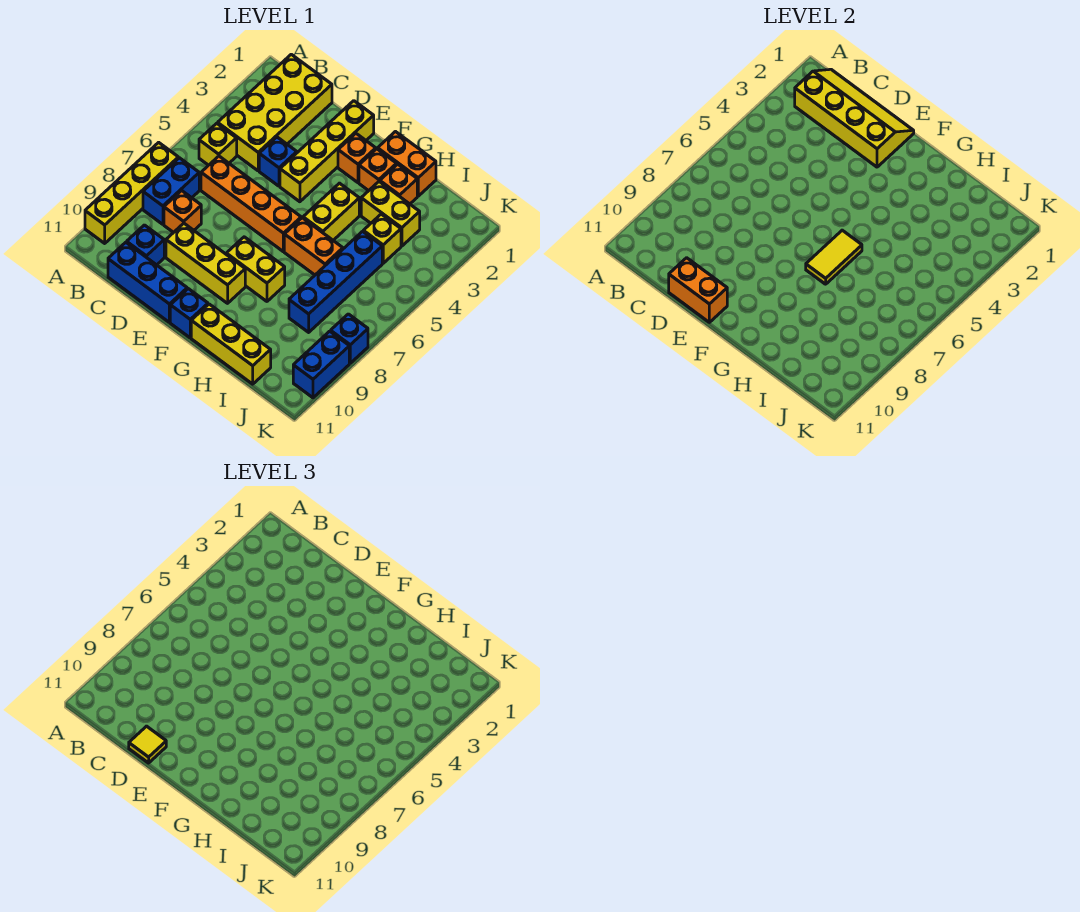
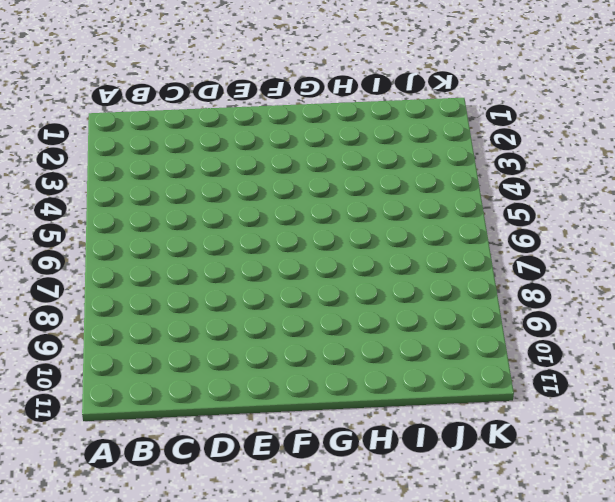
none -> yellow brick A7:A10 level 1
none -> yellow brick B1:C4 level 1
none -> yellow brick B5 level 1

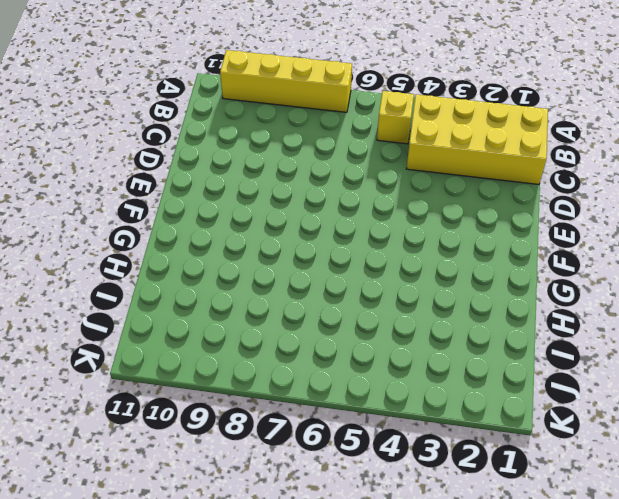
none -> blue brick B7:B8 level 1
none -> orange brick C6:F6 level 1
none -> orange brick C8 level 1

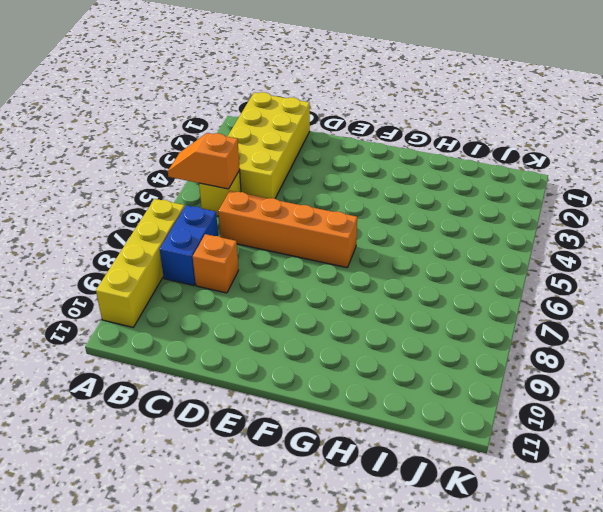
orange slope A5:B5 level 2 top B -> none
none -> blue brick C10 level 1
none -> blue brick C11:E11 level 1
none -> blue brick D4 level 1

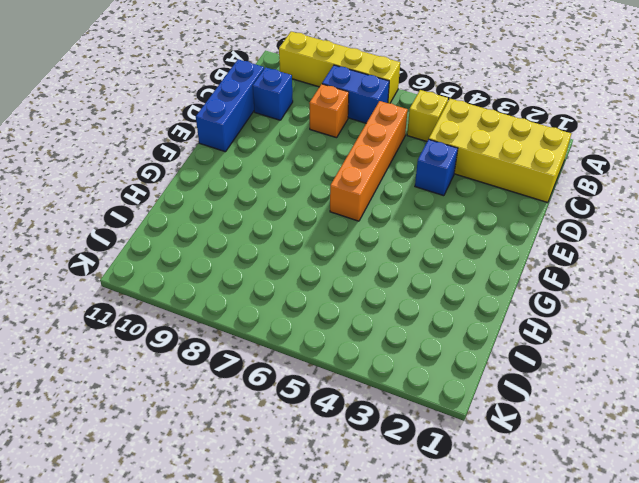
none -> yellow brick D9:F9 level 1
none -> yellow brick E1:E4 level 1
none -> orange brick F2 level 1

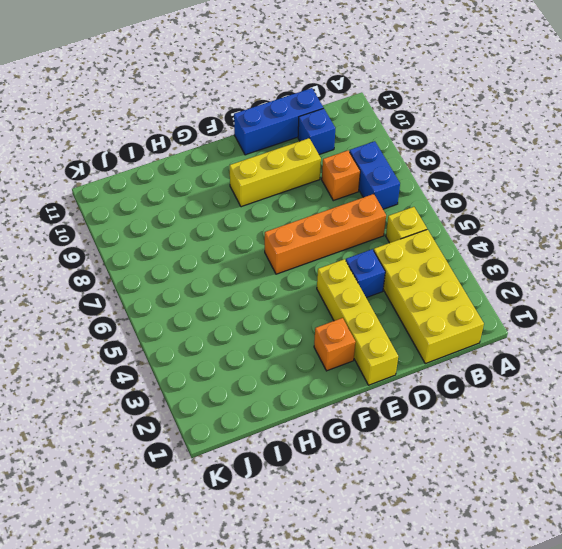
none -> yellow brick A7:A10 level 1
none -> yellow brick F8:G8 level 1
none -> blue brick F11 level 1

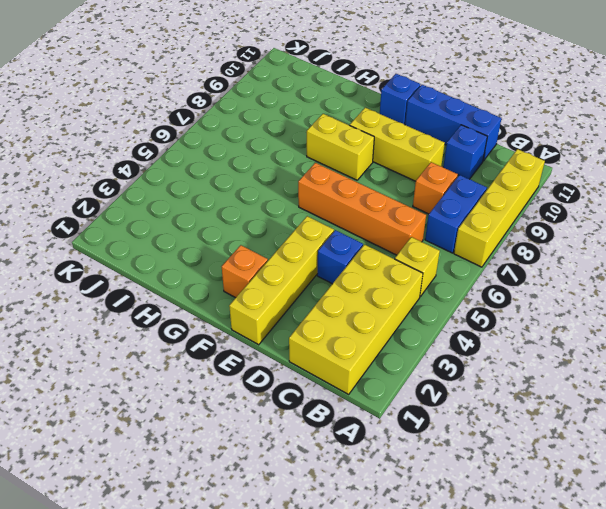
none -> orange brick G1:H1 level 1
none -> orange brick G2 level 1
none -> yellow brick G4:G5 level 1

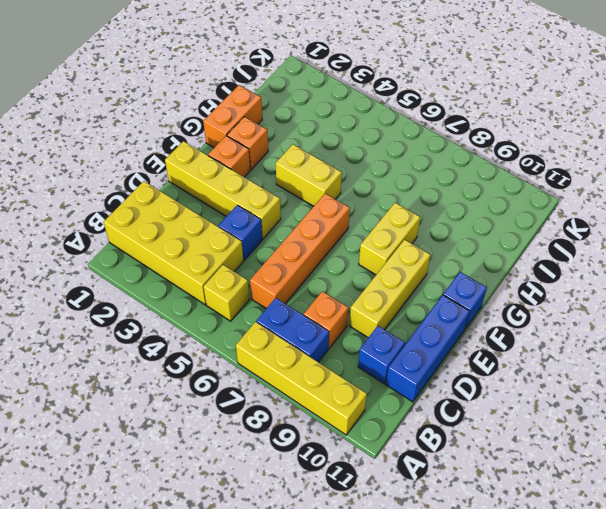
none -> orange brick G6:H6 level 1
none -> yellow brick G11:I11 level 1
none -> orange brick H2 level 1

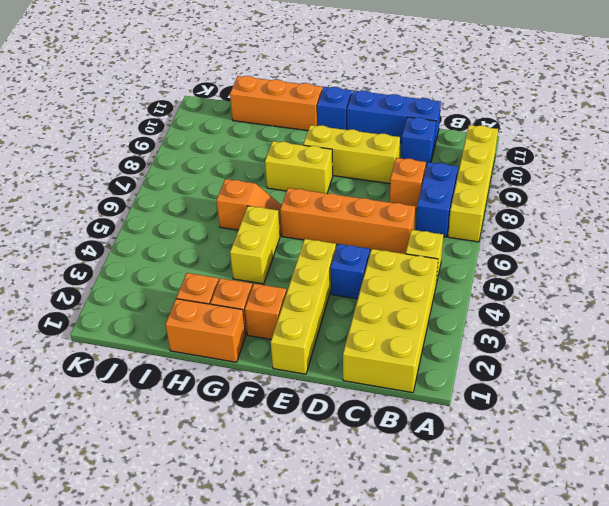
orange slope G6:H6 level 1 top H -> orange brick G6:H6 level 1
orange brick G11:I11 level 1 -> yellow brick G11:I11 level 1
none -> yellow brick H3:I3 level 1
none -> yellow brick I4 level 1
none -> blue brick I5:I8 level 1

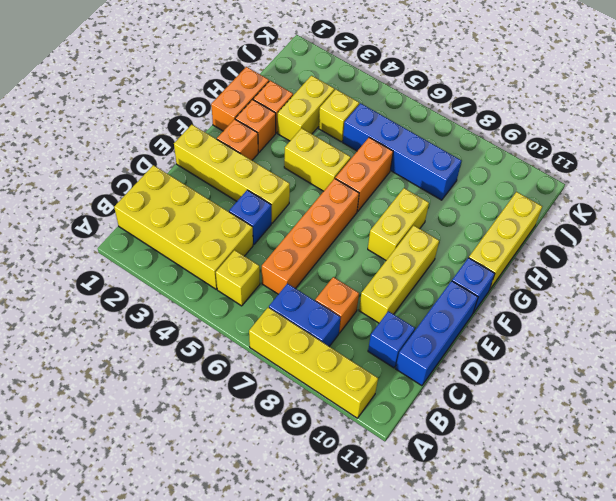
none -> blue brick K8 level 1
none -> blue brick K9:K10 level 1
none -> yellow slope B1:E2 level 2 top 2

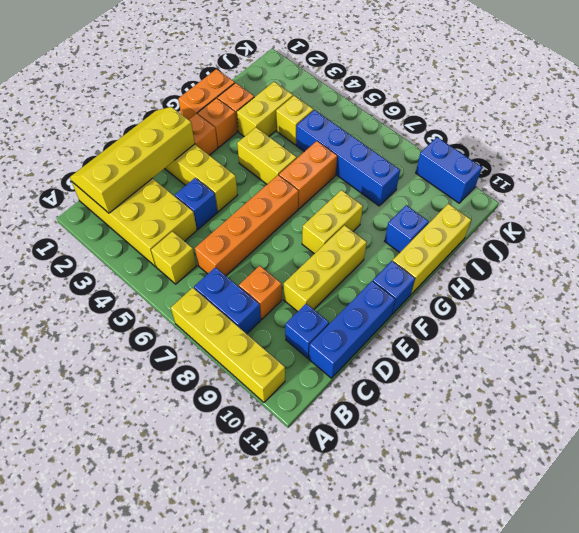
blue brick H10 level 1 -> blue brick K8 level 1
none -> orange brick D11:E11 level 2
none -> yellow tile G6:G7 level 2
none -> yellow tile D11 level 3

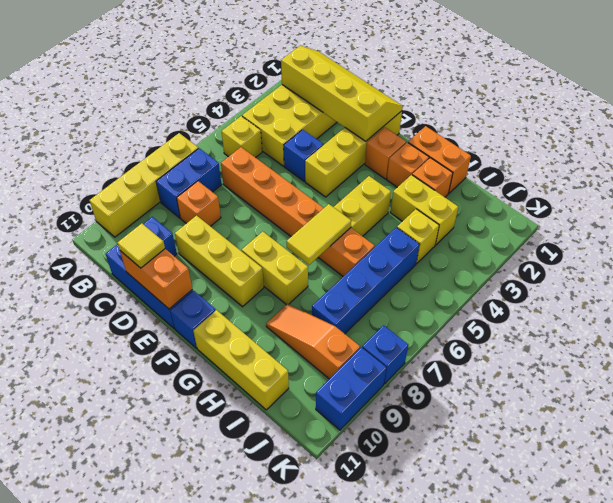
orange slope H9:J9 level 1 top J -> none

